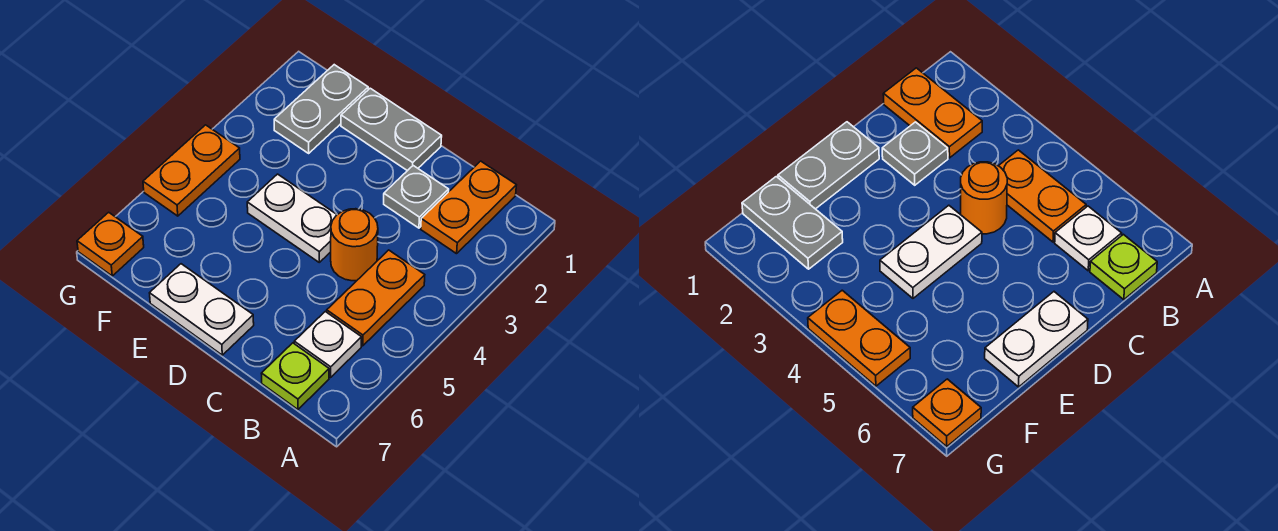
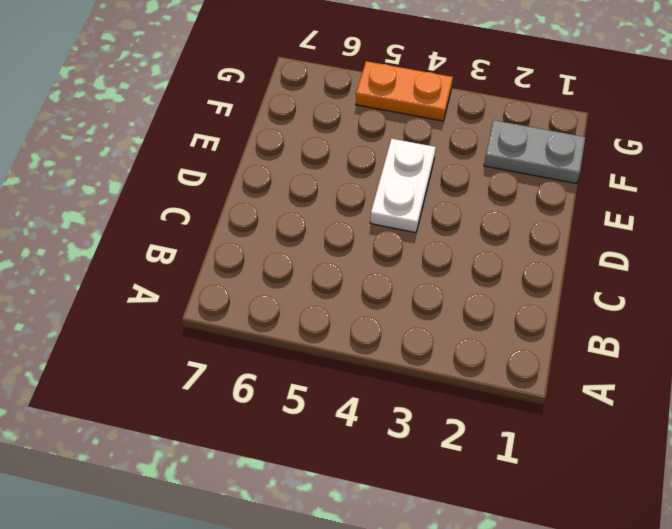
none -> orange plate B1:B2 level 1
none -> orange plate B4:B5 level 1
none -> white plate B6 level 1

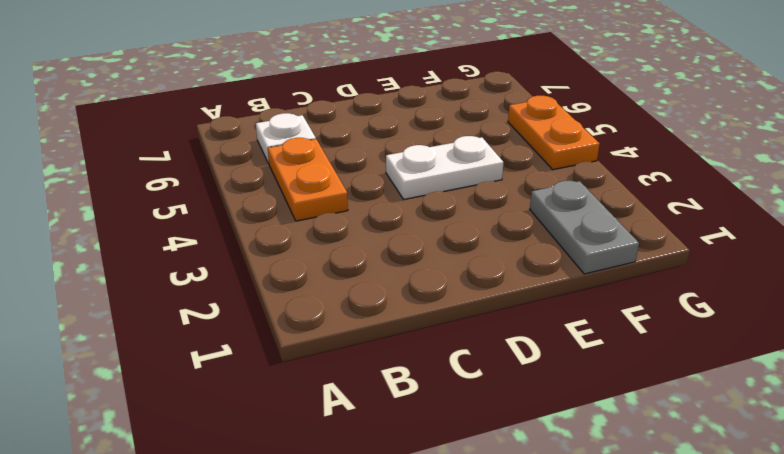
none -> orange plate B1:B2 level 1
none -> lime plate B7 level 1
none -> grey plate C2 level 1

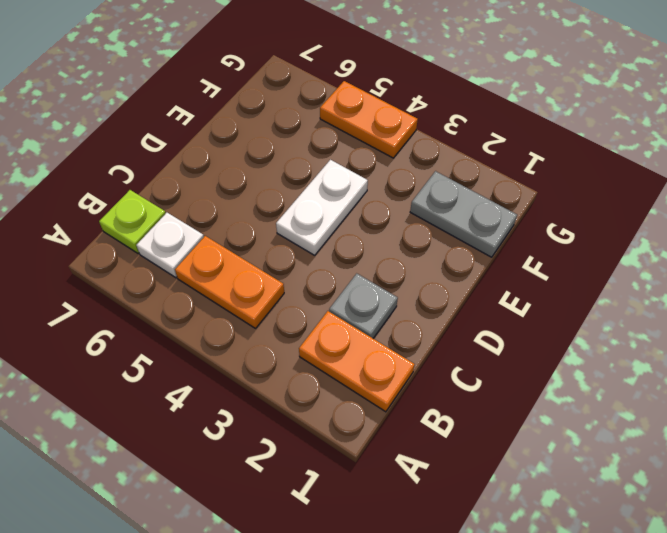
none -> orange round brick C4 level 1
none -> grey plate D1:E1 level 1
none -> white plate D7:E7 level 1

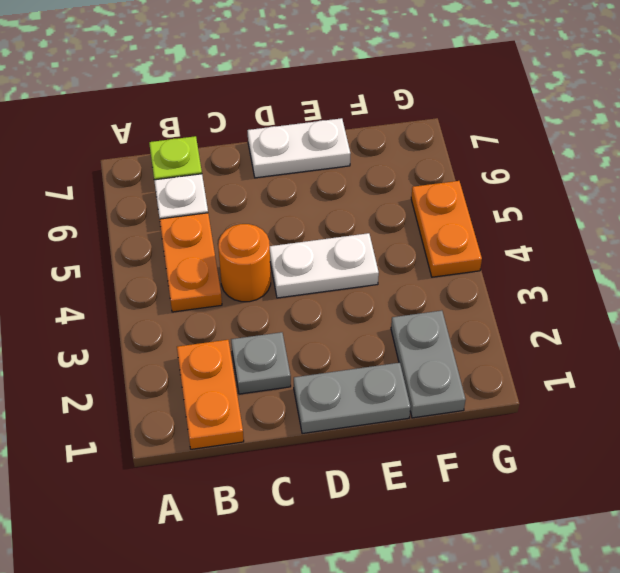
none -> orange plate G7 level 1

